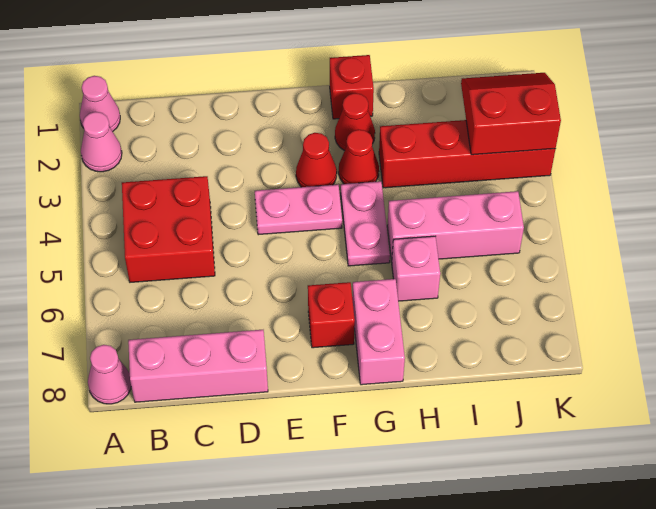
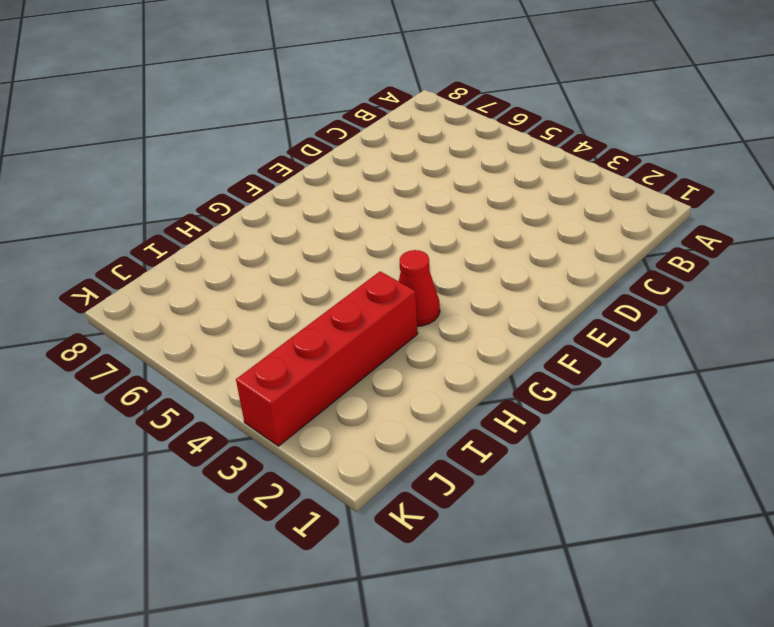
none -> pink cone A1 level 1
none -> pink cone A2 level 1
none -> pink cone A8 level 1

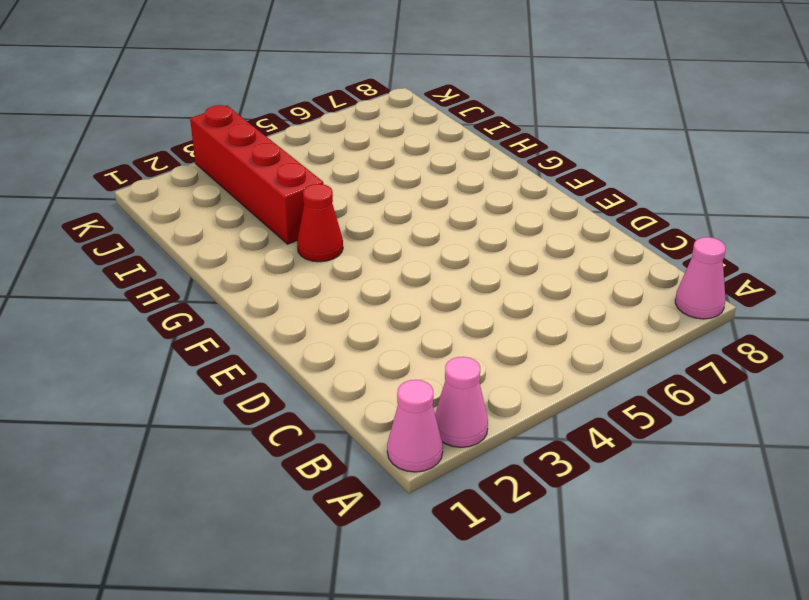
none -> red brick B4:C5 level 1
none -> pink brick B8:D8 level 1
none -> pink plate E4:F4 level 1

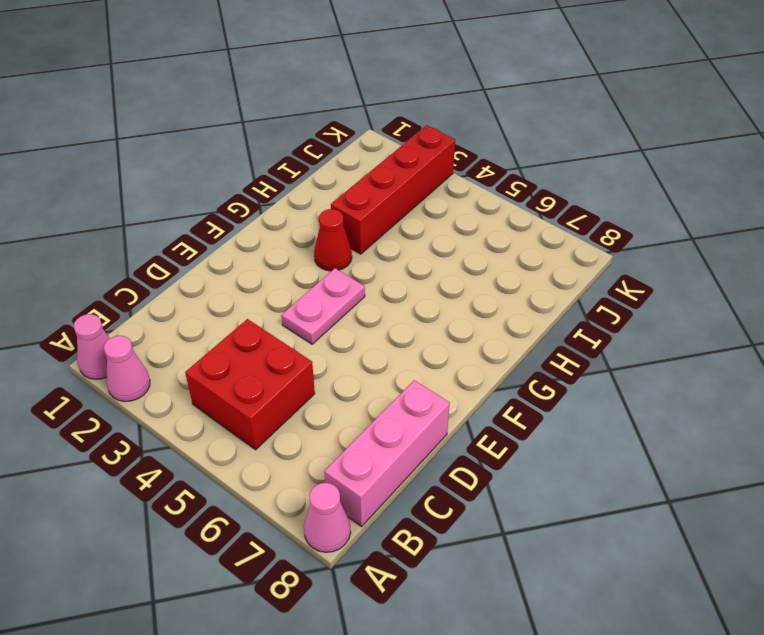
none -> red cone F3 level 1
none -> red brick F7 level 1
none -> red brick G1 level 1

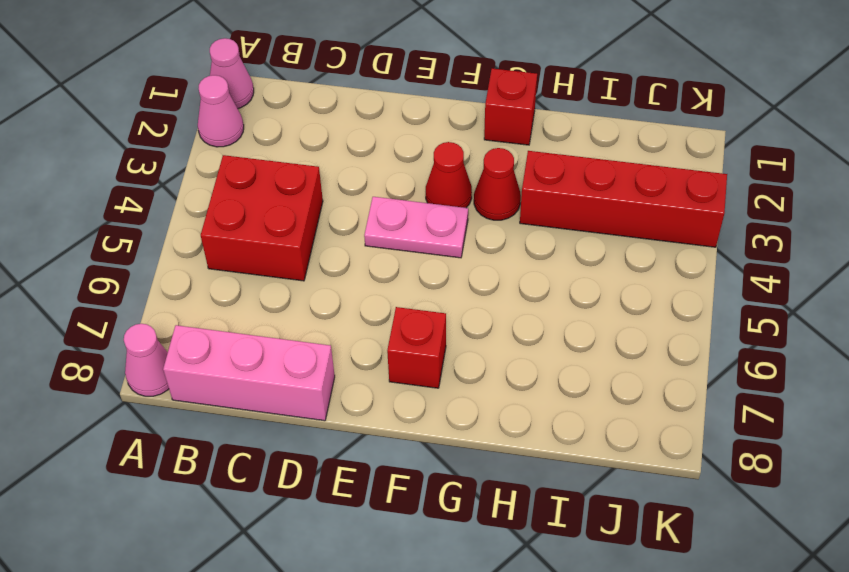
none -> red cone G2 level 1
none -> pink plate G4:G5 level 1
none -> pink brick G7:G8 level 1

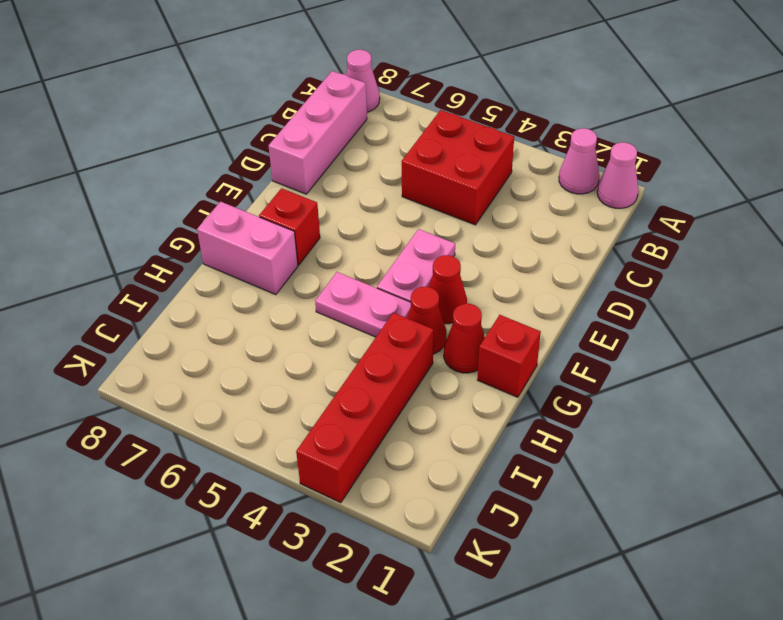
none -> pink brick H5:J5 level 1
none -> pink brick H6 level 1
none -> red slope J2:K3 level 2 top 3

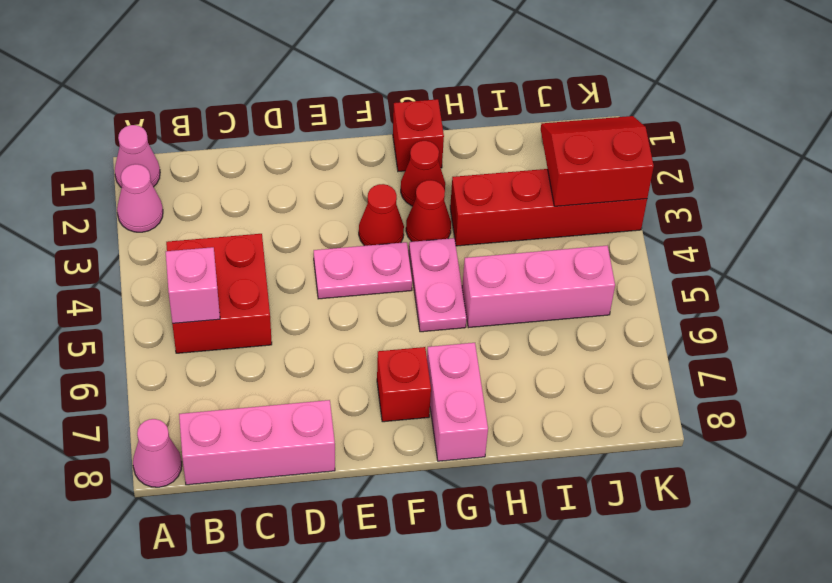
pink brick B5 level 2 -> pink brick H6 level 1

